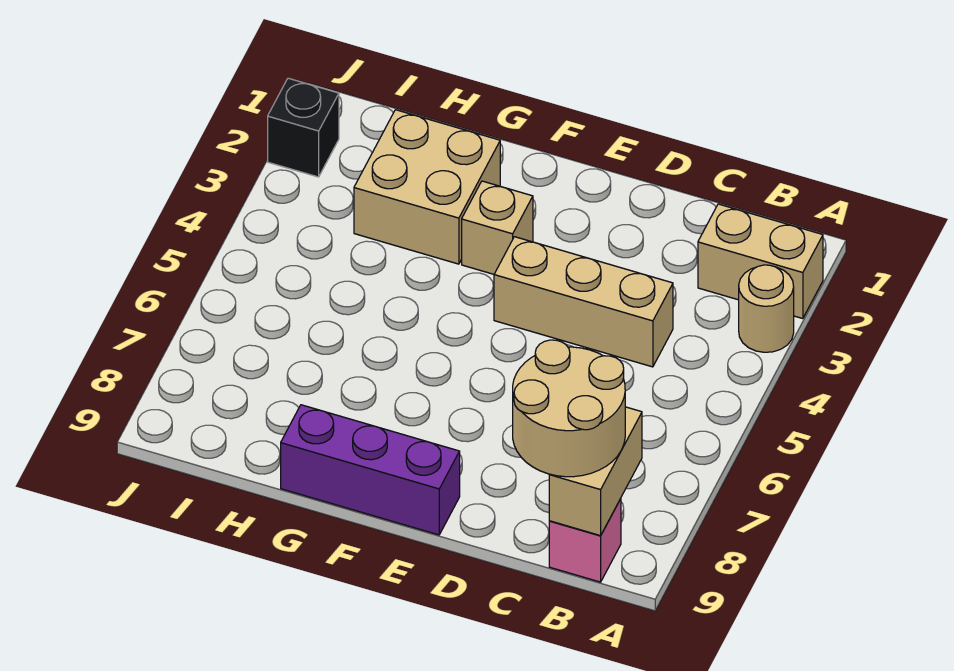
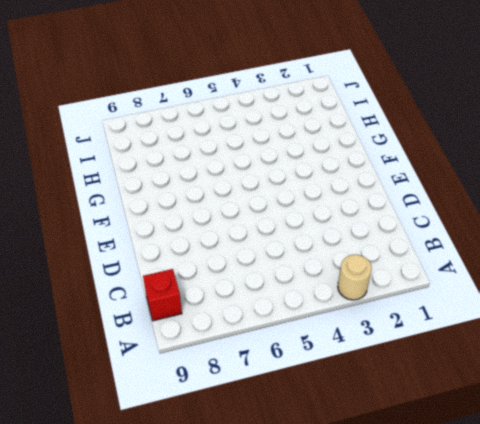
red brick B9 level 1 -> pink brick B9 level 1
none -> tan brick A2:B2 level 1
none -> tan brick C4:E4 level 1

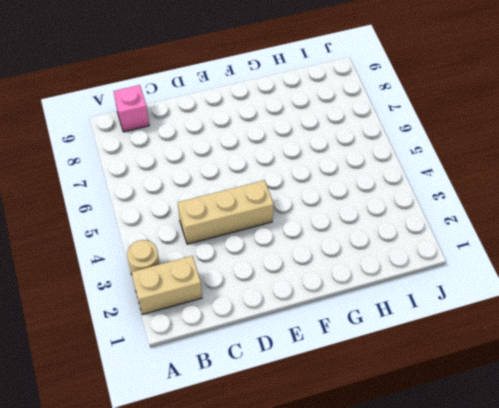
none -> purple brick E9:G9 level 1
none -> tan brick F3 level 1

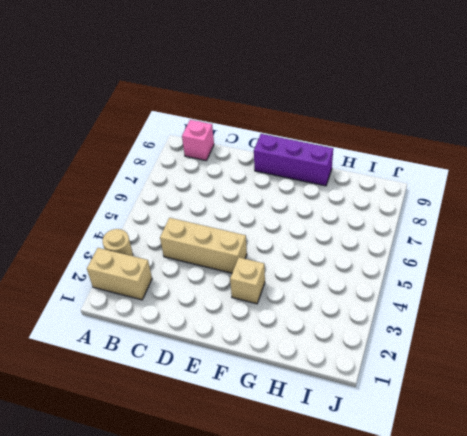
none -> tan brick G2:H3 level 1
none -> black brick J2 level 1

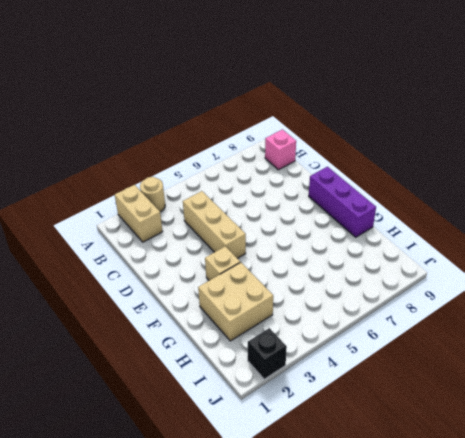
none -> tan brick B8:B9 level 2
none -> tan round brick B8:C9 level 3

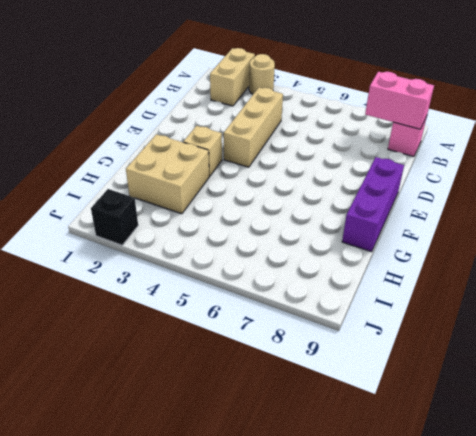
pink brick B8:B9 level 2 -> tan brick B8:B9 level 2
none -> tan round brick B8:C9 level 3

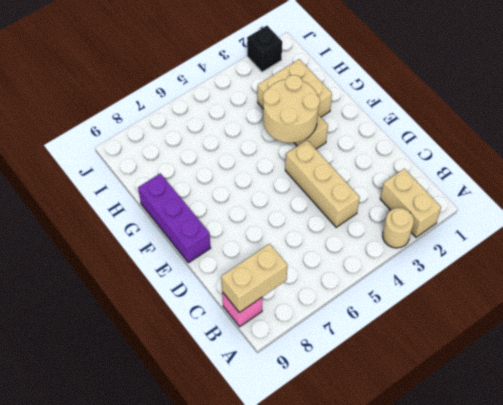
tan round brick F3:G4 level 2 -> tan round brick B8:C9 level 3

